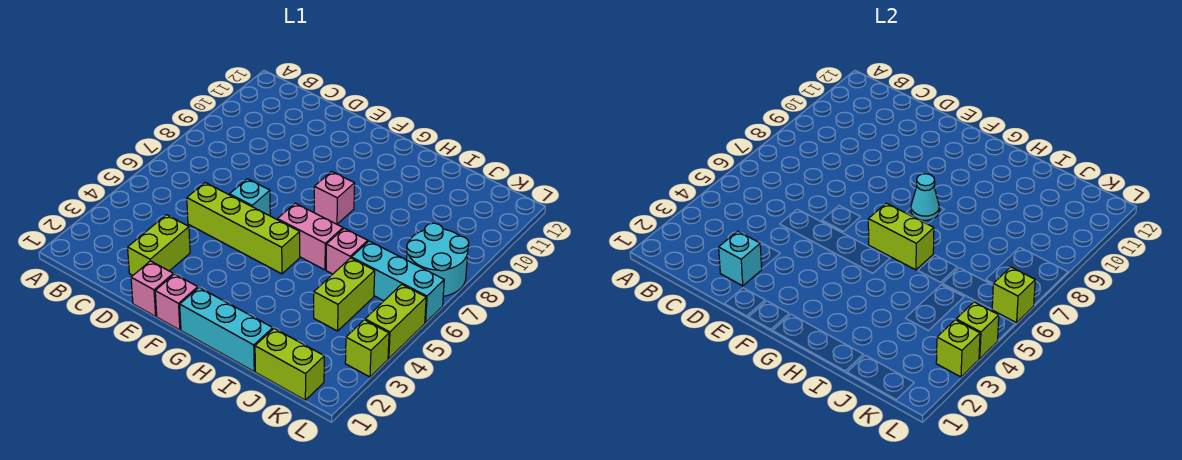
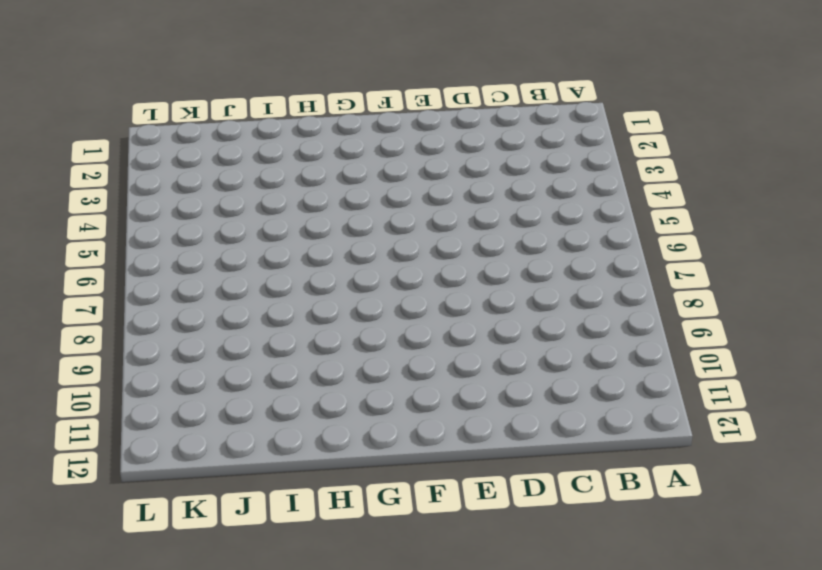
none -> lime brick D2:D3 level 1
none -> lime brick D5:G5 level 1
none -> pink brick E1 level 1

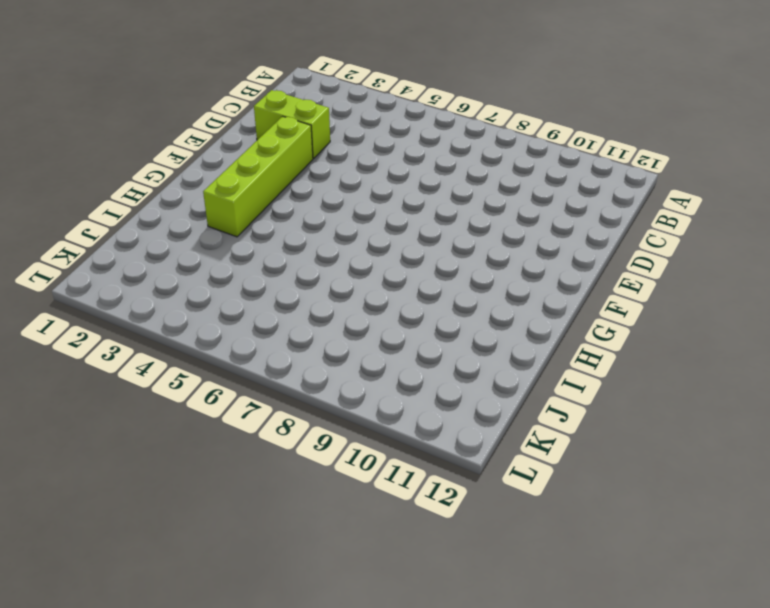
lime brick E3:H3 level 1 -> lime brick D5:G5 level 1
none -> pink brick E1 level 1
none -> cyan brick E6 level 1
none -> pink brick F1 level 1

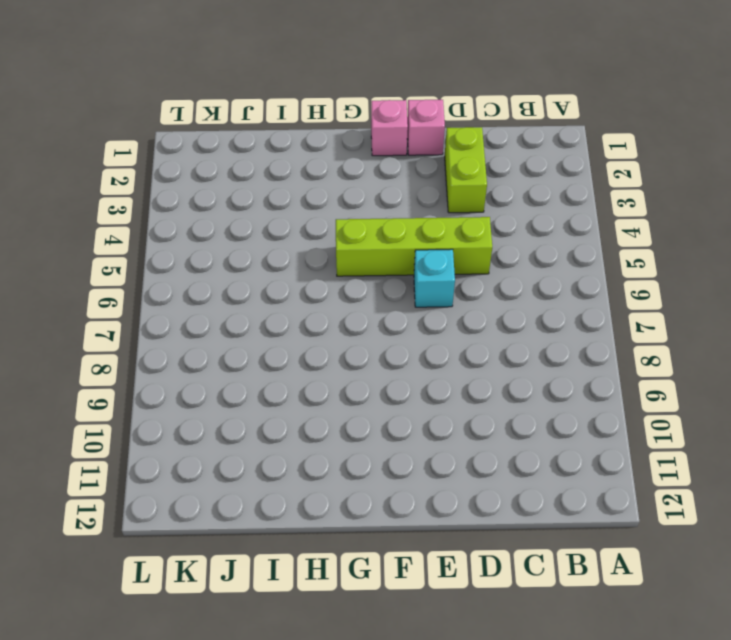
none -> cyan brick G1:I1 level 1
none -> pink brick G6:H6 level 1
none -> pink brick G8 level 1

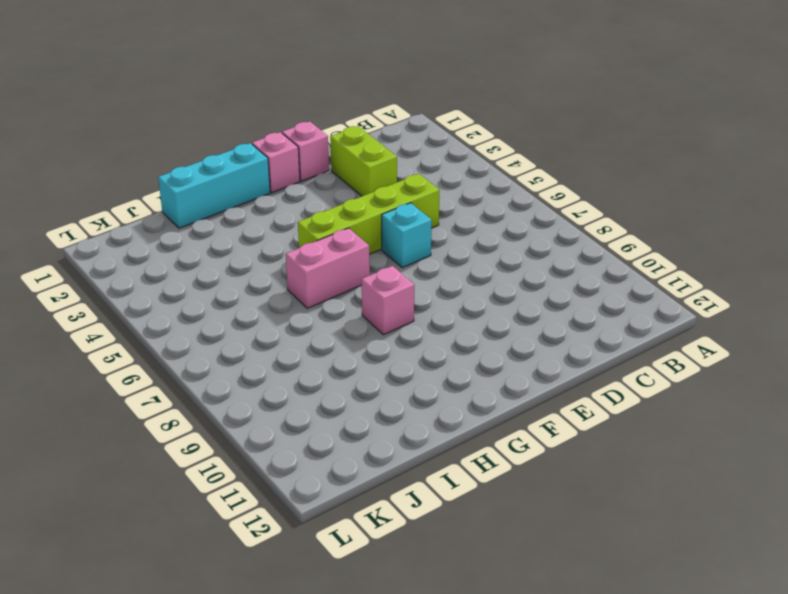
none -> pink brick I6 level 1
none -> lime brick J1:K1 level 1
none -> lime brick J4:J5 level 1

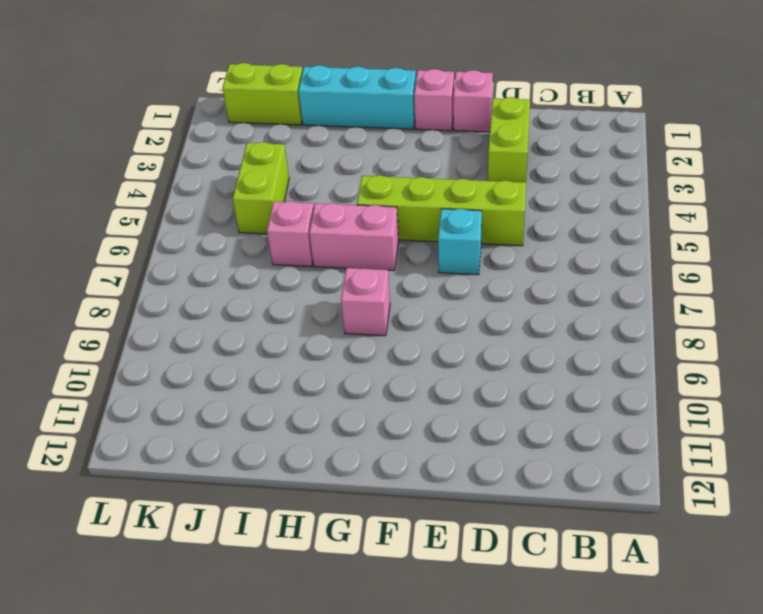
none -> cyan brick J6:L6 level 1
none -> cyan round brick K7:L8 level 1
none -> lime brick L3 level 1

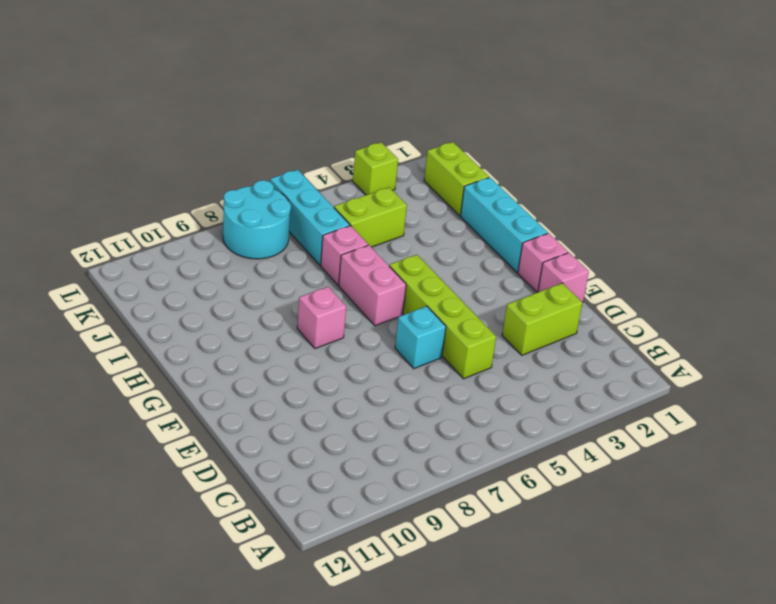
none -> lime brick L4:L5 level 1
none -> cyan brick D2 level 2
none -> lime brick G6:H6 level 2

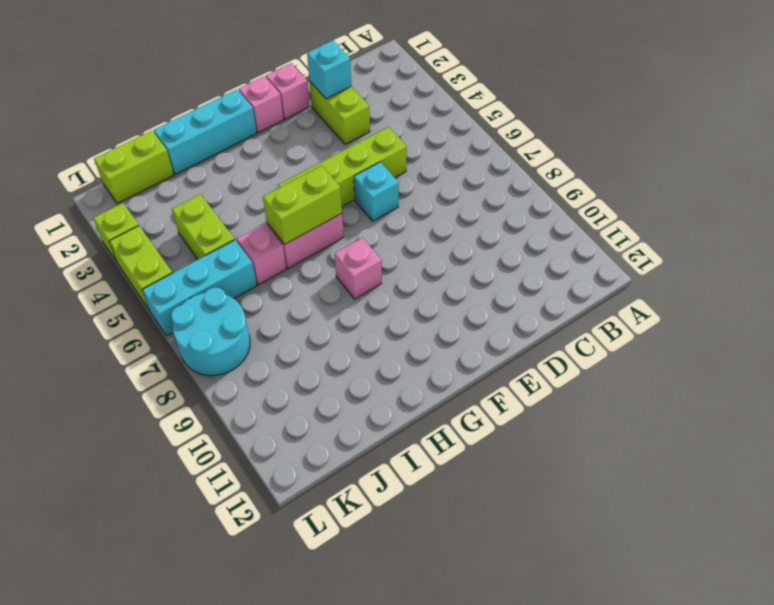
none -> cyan cone G8 level 2
none -> lime brick L3 level 2
none -> lime brick L4 level 2

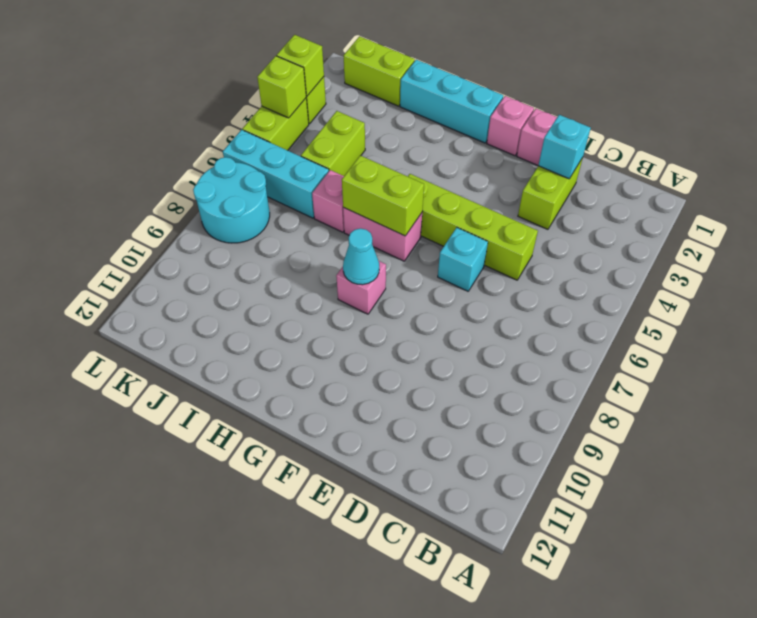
none -> lime brick L6 level 2

